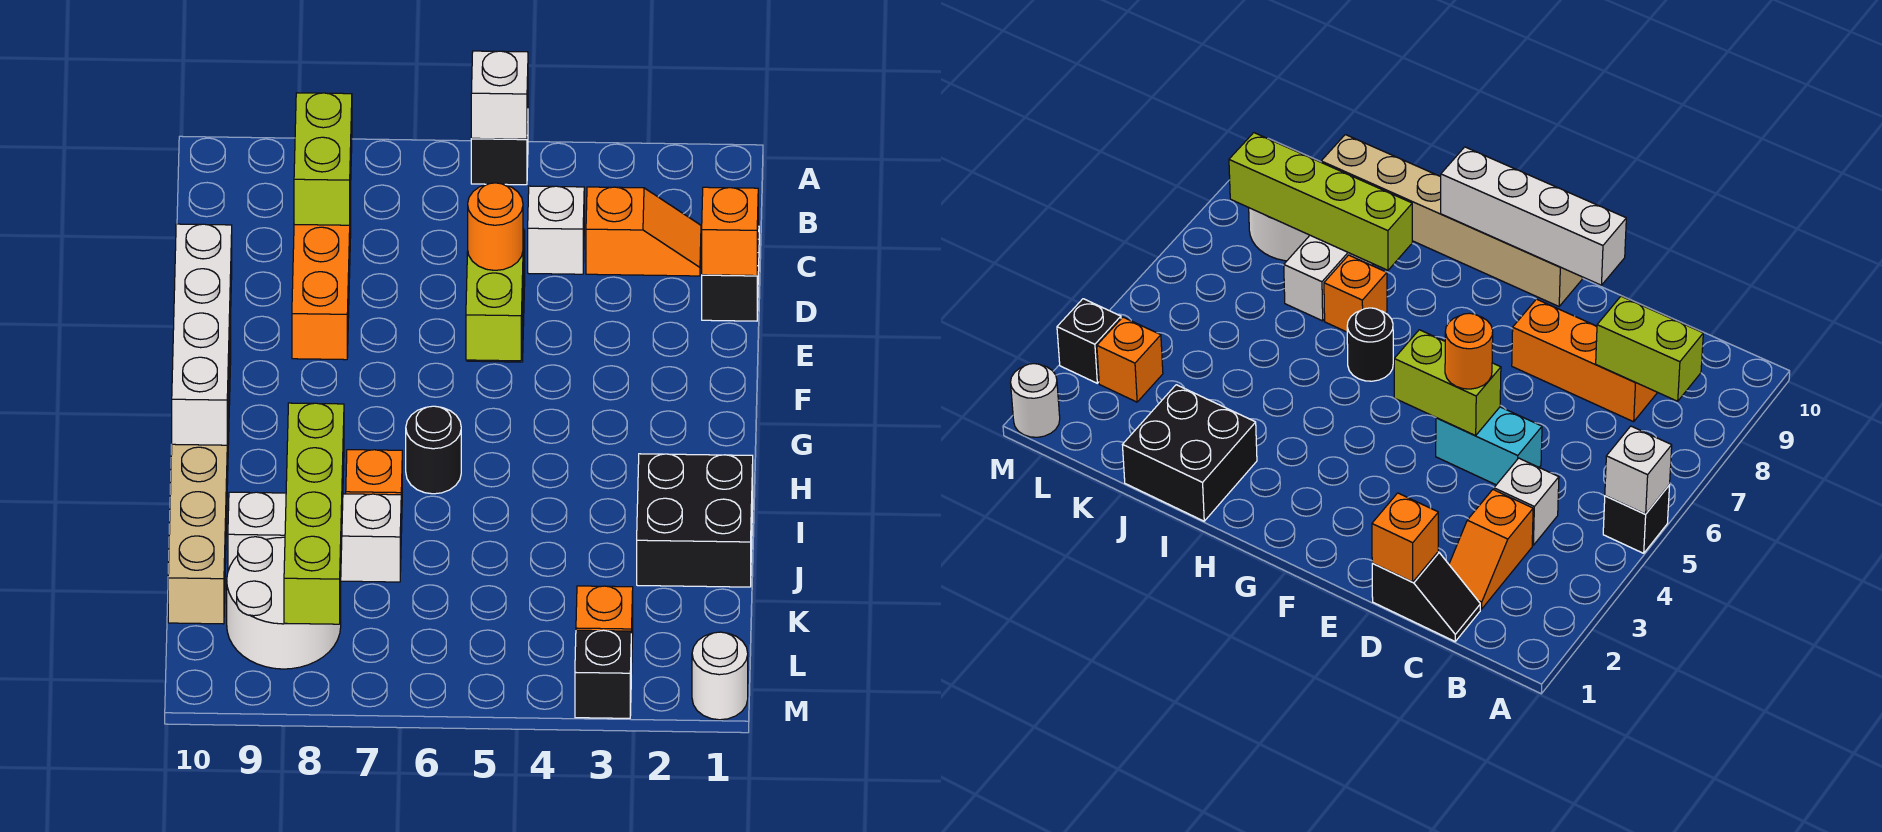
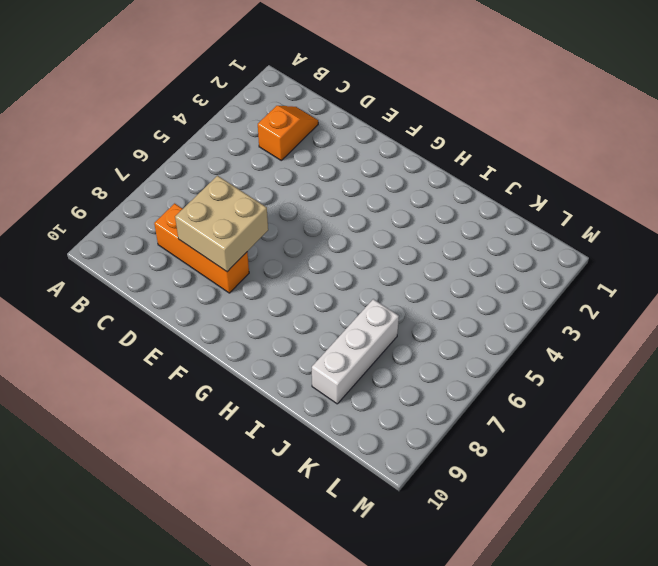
tan brick D7:E8 level 2 -> none
none -> black brick A5 level 1
none -> black slope C1:D1 level 1 top D
none -> white brick C4 level 1

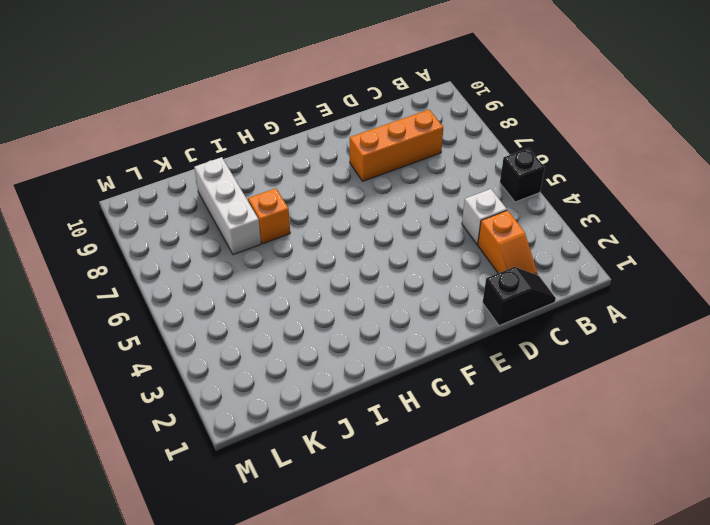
none -> cyan brick D5:E5 level 1
none -> tan brick F10:K10 level 1
none -> black round brick H6 level 1

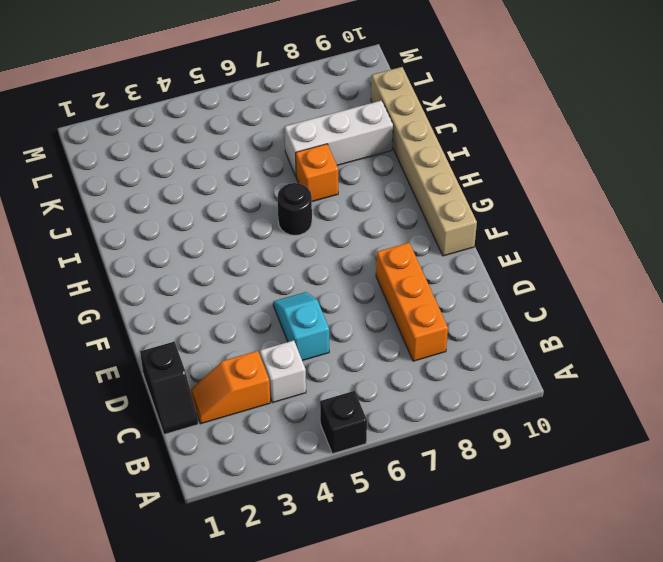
cyan slope D5:E5 level 1 top D -> cyan brick D5:E5 level 1
none -> black brick I1:J2 level 1
none -> white round brick K8:L9 level 1
none -> orange brick L3 level 1

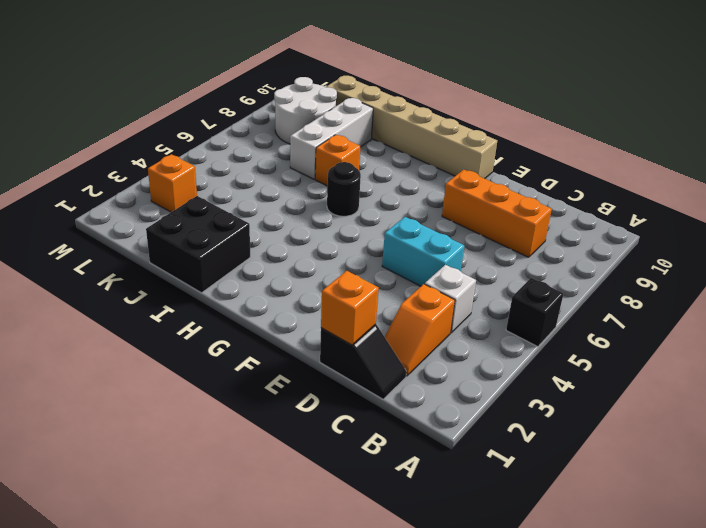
none -> white round brick M1 level 1
none -> black brick M3 level 1
none -> white brick A5 level 2

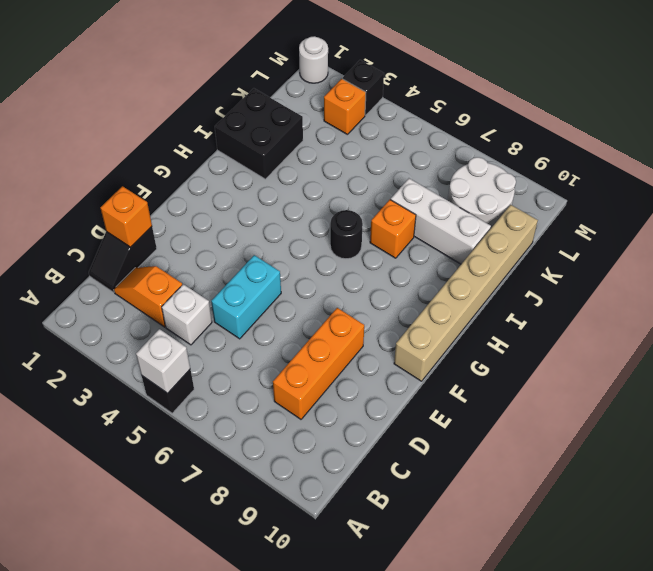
none -> lime brick B8:C8 level 2
none -> lime brick E5:F5 level 2
none -> white brick E10:H10 level 2

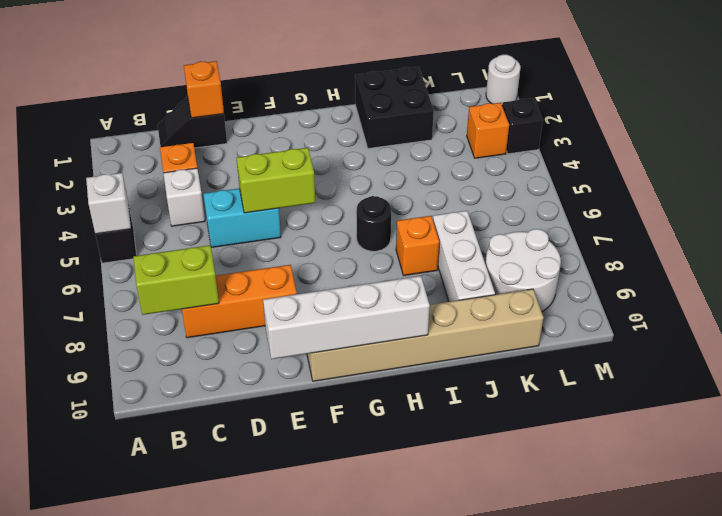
none -> lime brick I8:L8 level 2
none -> orange round brick E5 level 3

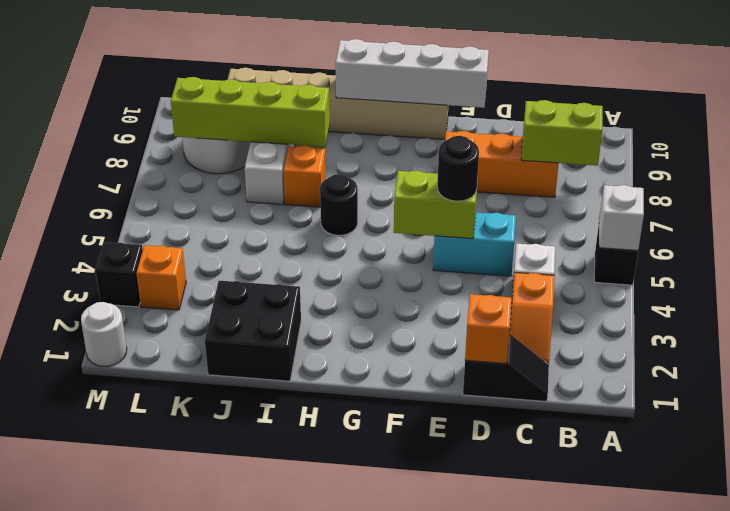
black round brick E5 level 3 -> orange round brick E5 level 3

